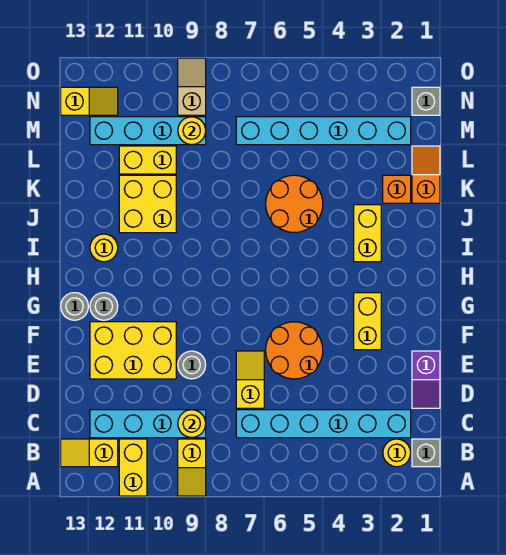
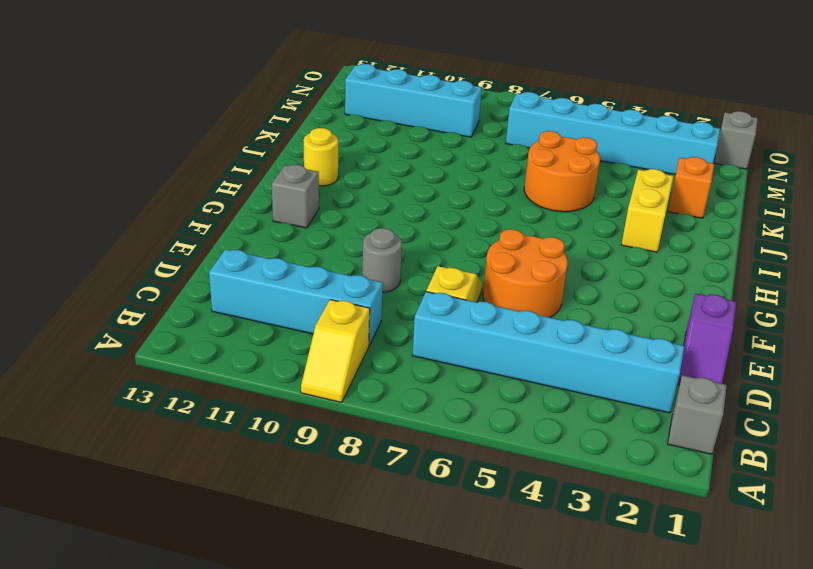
grey brick G12 level 1 -> grey round brick G12 level 1
none -> yellow brick A11:B11 level 1
none -> yellow round brick B2 level 1
none -> yellow slope B12:B13 level 1 top 12

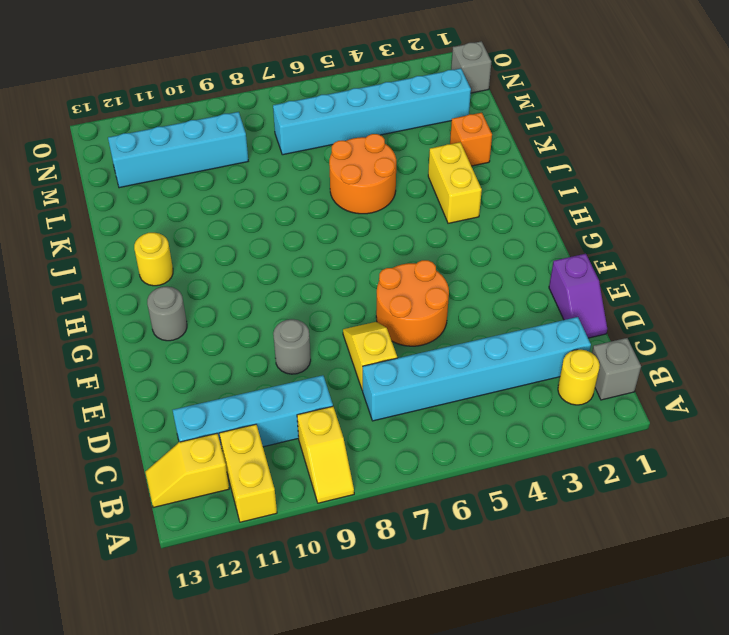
none -> yellow brick E10:F12 level 1
none -> yellow brick F3:G3 level 1
none -> grey round brick G13 level 1

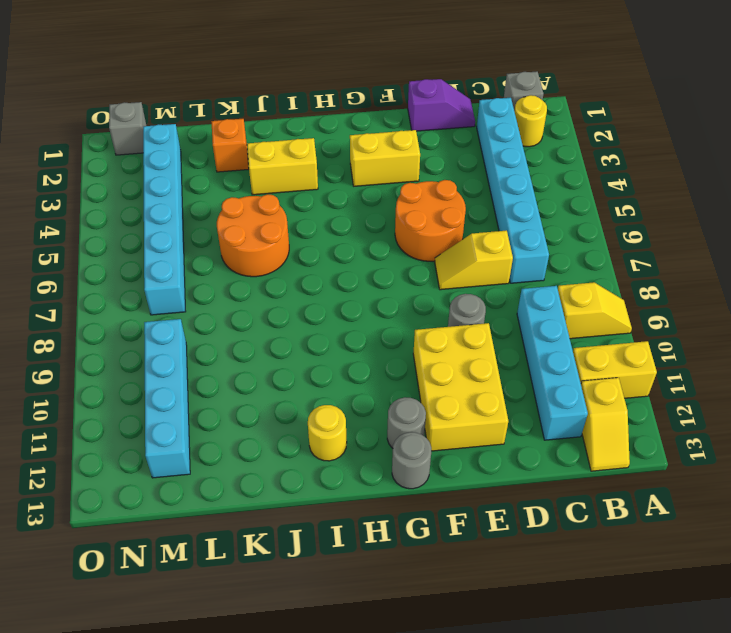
none -> yellow brick J10:K11 level 1
none -> orange slope K1:L1 level 1 top K
none -> yellow brick L10:L11 level 1

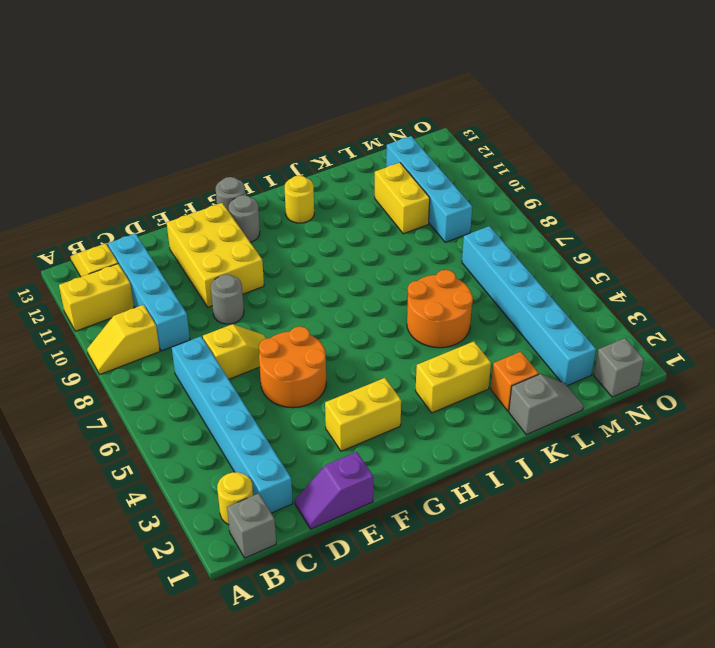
grey slope K1:L1 level 1 top K -> orange slope K1:L1 level 1 top K
none -> yellow brick J10:K11 level 1
none -> tan slope N9:O9 level 1 top N
none -> yellow slope N12:N13 level 1 top 13

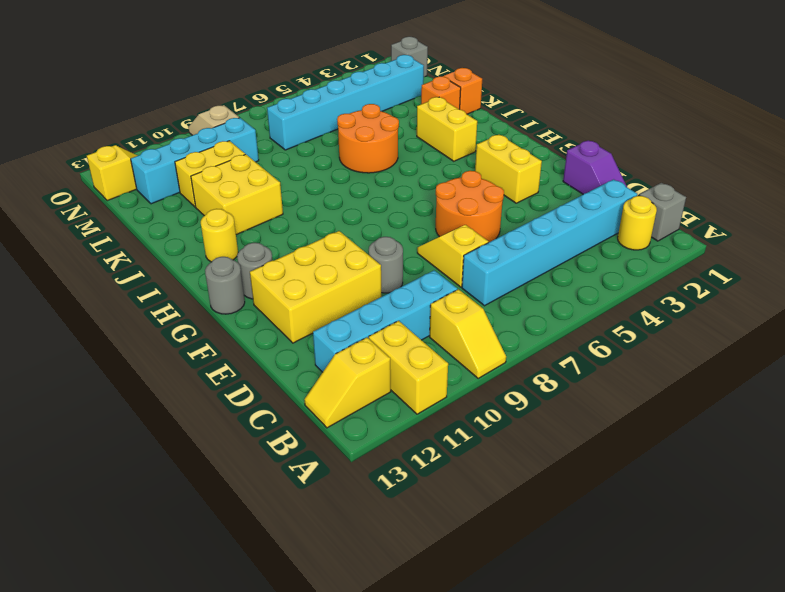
none -> yellow round brick C9 level 2
none -> yellow round brick M9 level 2

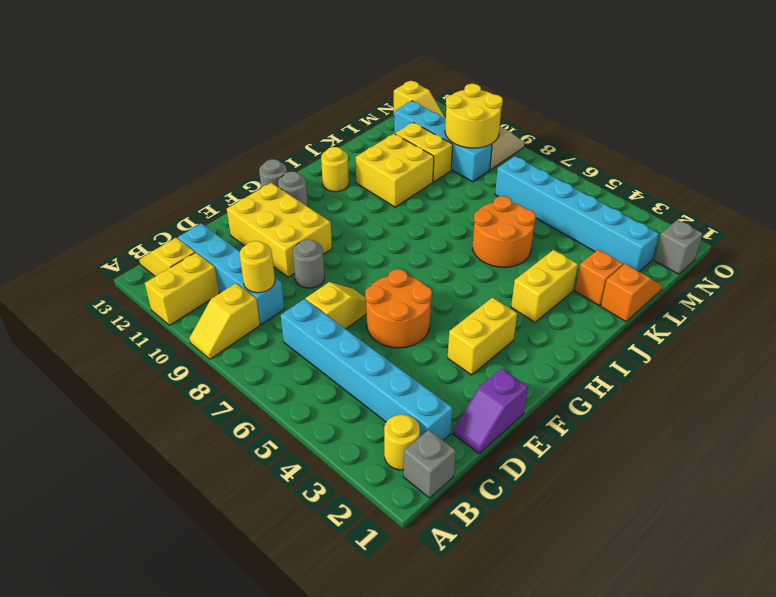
yellow round brick M9:N10 level 2 -> yellow round brick M9 level 2

